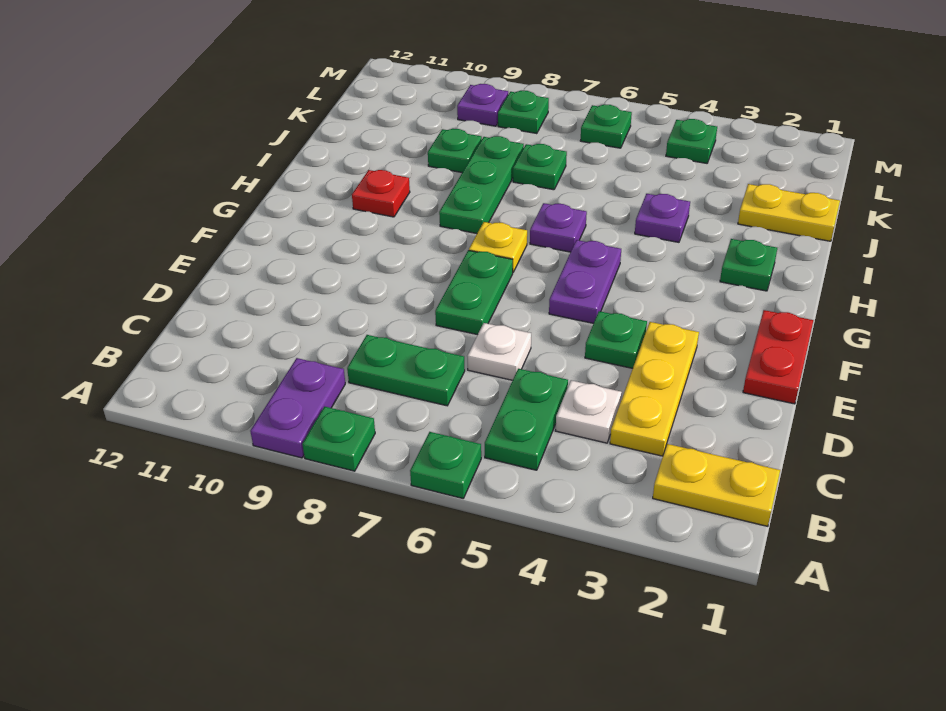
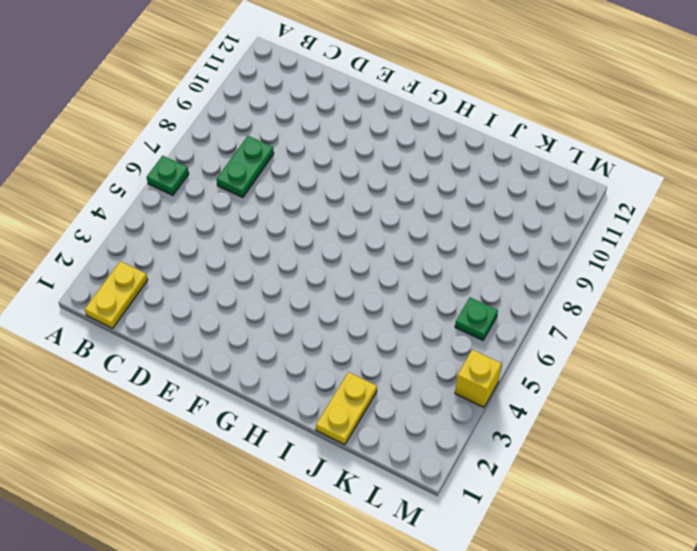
yellow brick M4 level 1 -> none
none -> green plate A8 level 1
none -> purple plate A9:B9 level 1
none -> green plate B5:C5 level 1

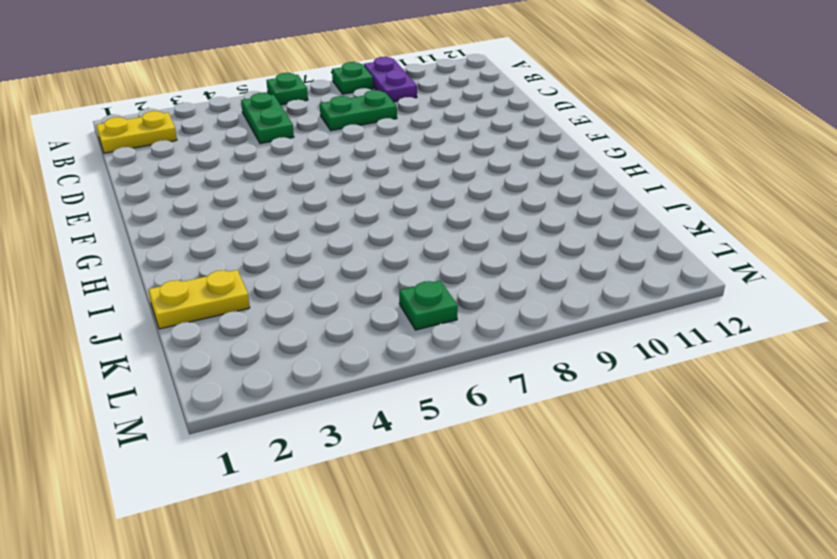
none -> yellow plate C3:E3 level 1
none -> white plate C4 level 1
none -> white plate D6 level 1

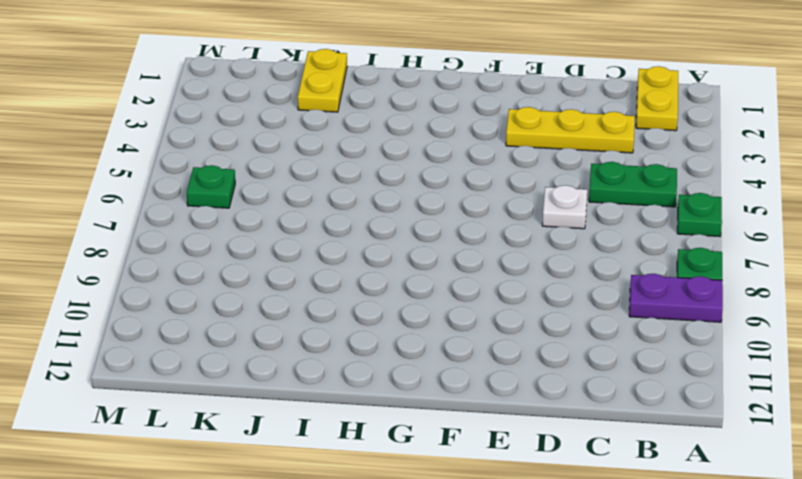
none -> white plate C4 level 1
none -> green plate C7:C8 level 1
none -> red plate E1:F1 level 1

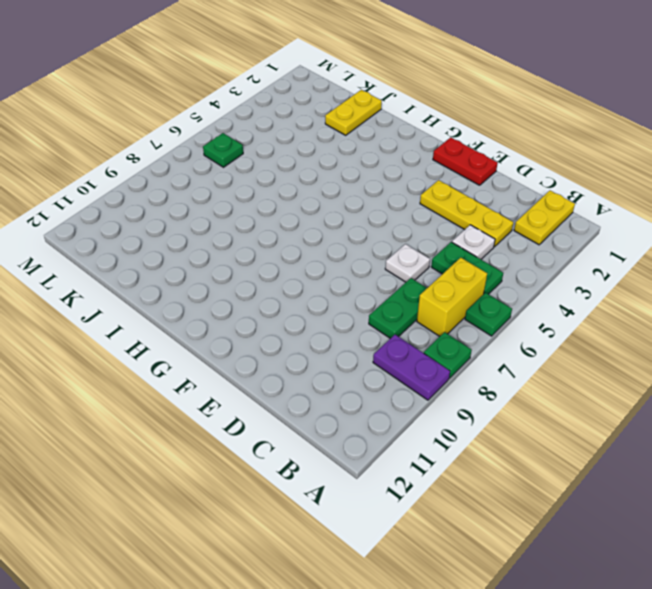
yellow brick B6:B7 level 1 -> none
none -> green plate E4 level 1
none -> green plate E7:F7 level 1
none -> purple plate F5:G5 level 1

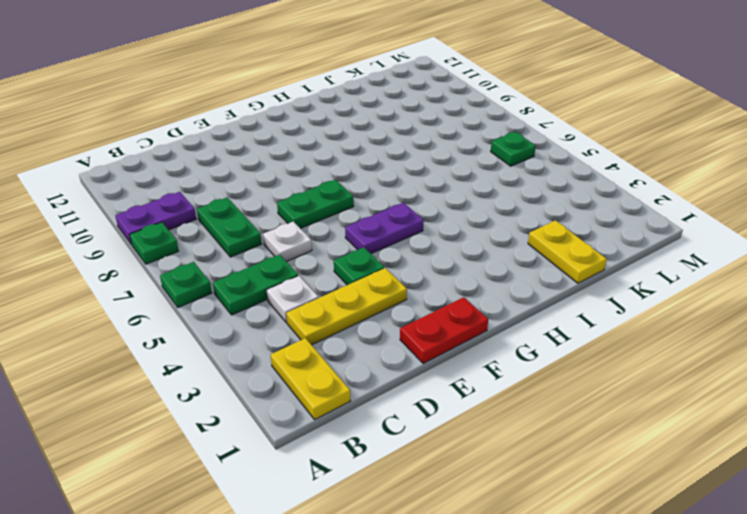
none -> yellow plate G7 level 1
none -> green plate H2 level 1
none -> purple plate H6 level 1

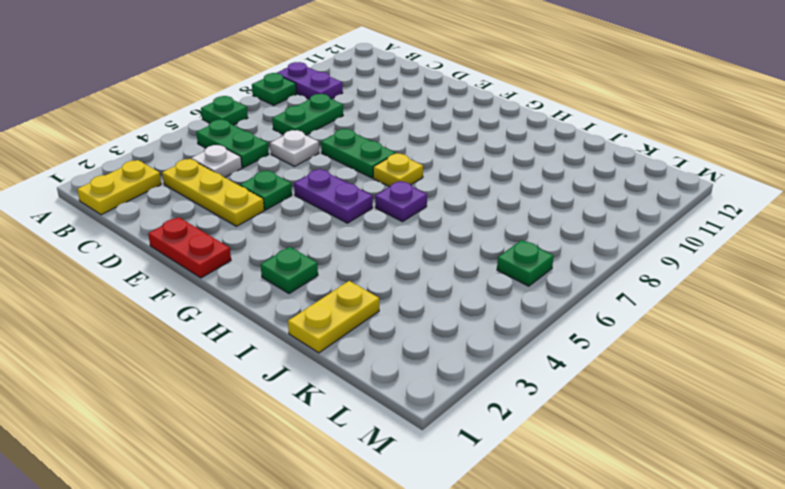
none -> green plate H8:J8 level 1
none -> red plate H10 level 1
none -> purple plate I4 level 1

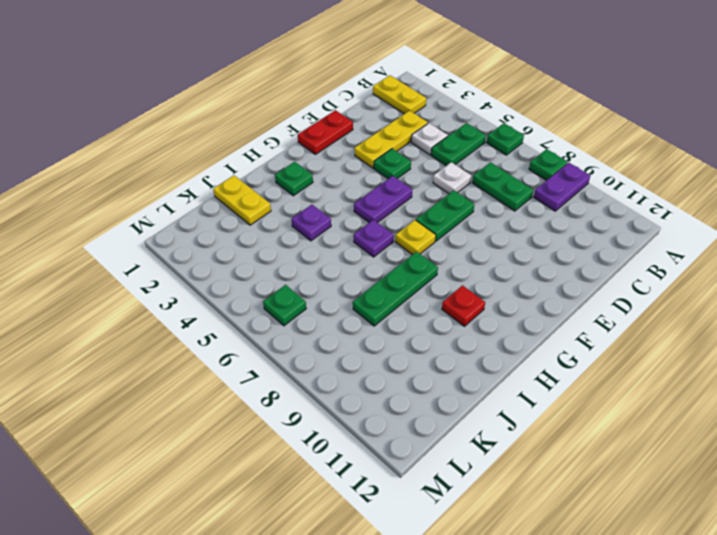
none -> green plate J7 level 1
none -> green plate J9 level 1
none -> green plate L4 level 1

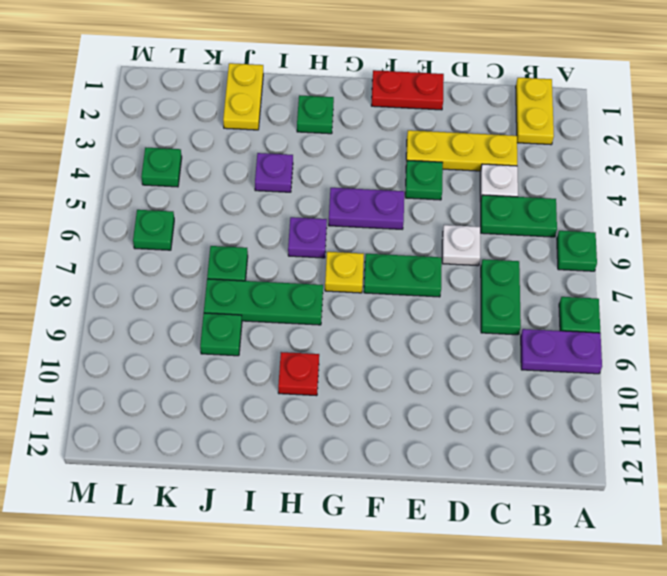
none -> green plate L8 level 1
none -> purple plate L9 level 1

